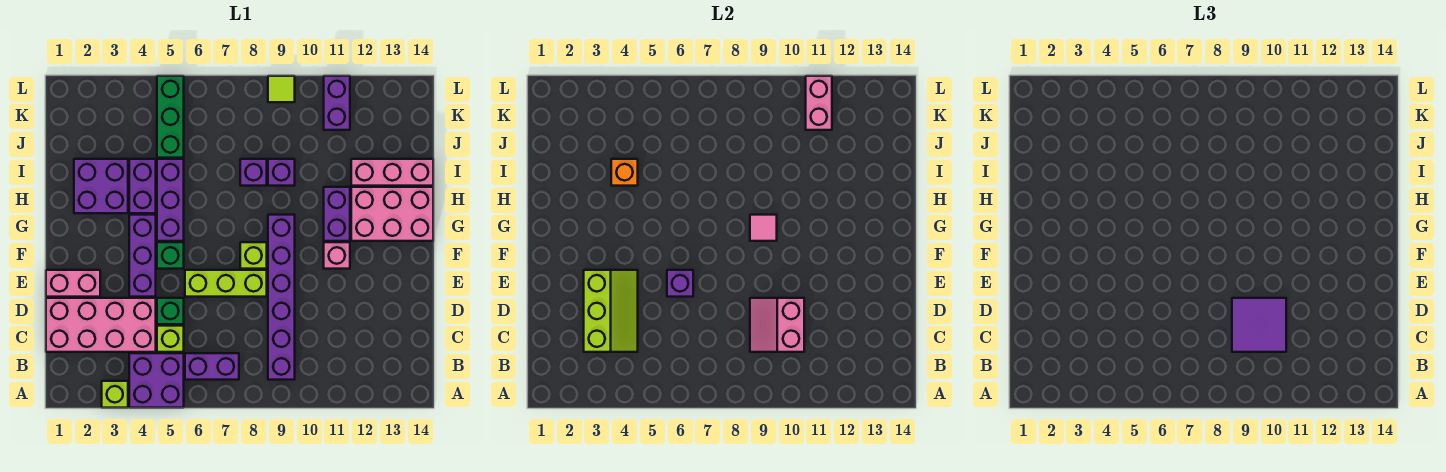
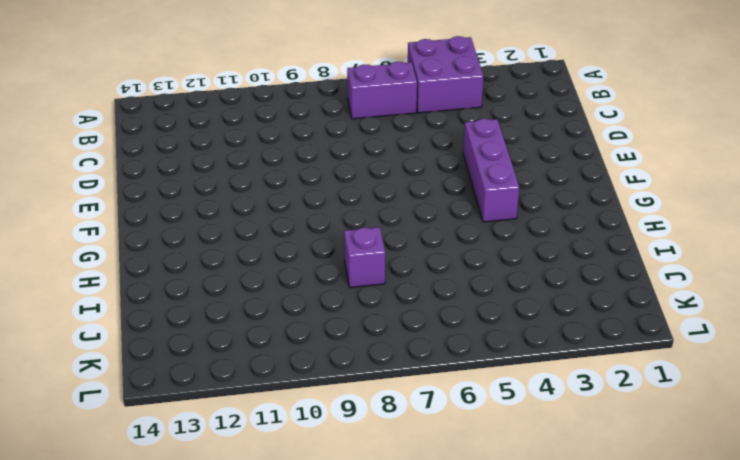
none -> lime brick A3 level 1
none -> purple brick B9:G9 level 1
none -> pink brick C1:D4 level 1
none -> lime brick C5 level 1

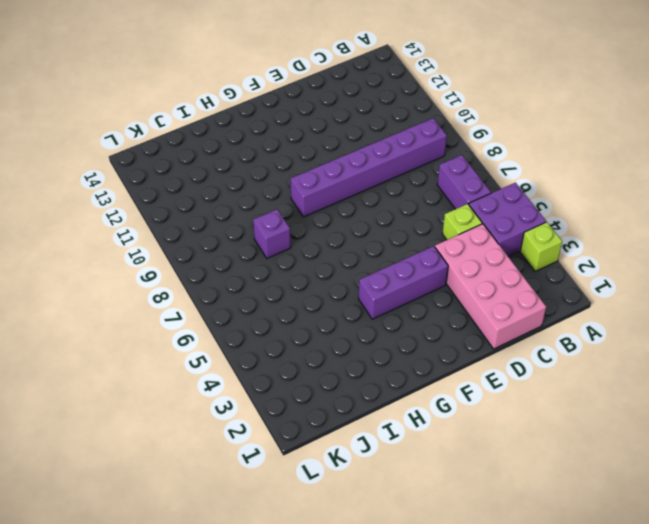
none -> green brick D5 level 1
none -> pink brick E1:E2 level 1
none -> lime brick E6:E8 level 1
none -> green brick F5 level 1

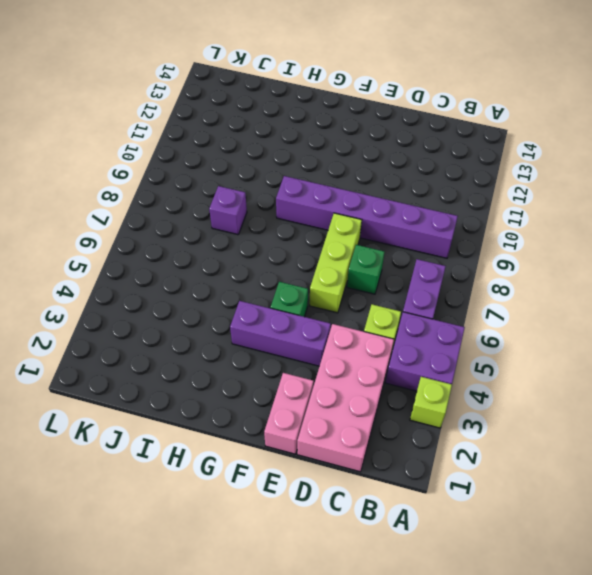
green brick D7 level 1 -> green brick D5 level 1
none -> lime brick F8 level 1
none -> pink brick F11 level 1
none -> purple brick G5:I5 level 1
none -> purple brick G11:H11 level 1

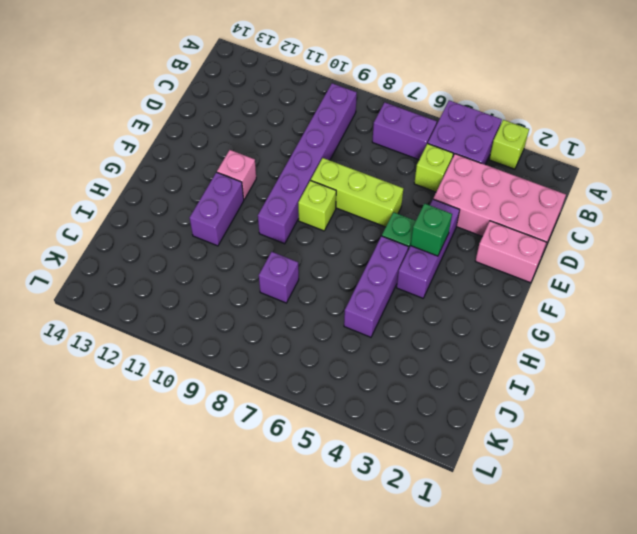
green brick F4 level 2 -> green brick D5 level 1
none -> pink brick G12:H14 level 1
none -> purple brick H2:I3 level 1
none -> purple brick H4:I4 level 1
none -> purple brick I9 level 1

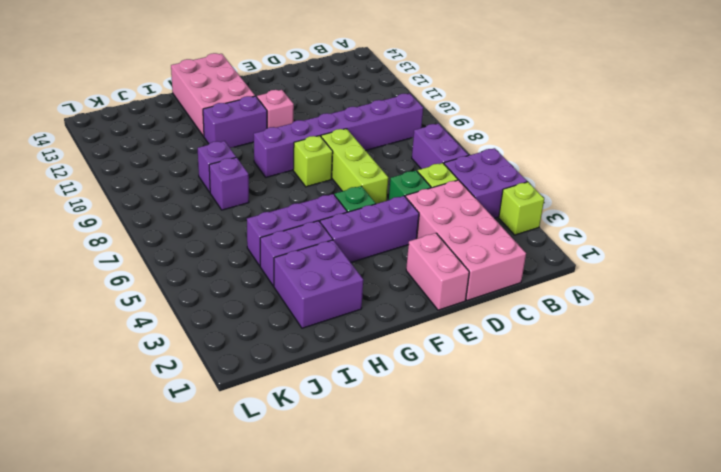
none -> pink brick I12:I14 level 1
none -> green brick J5:L5 level 1
none -> purple brick K11:L11 level 1
none -> lime tile L9 level 1

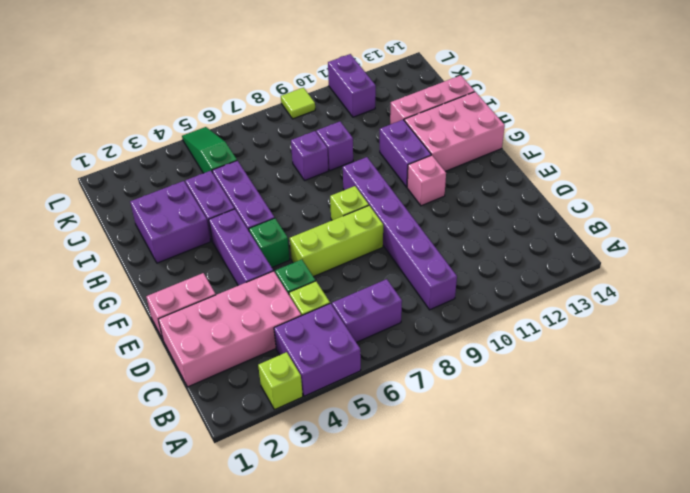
green slope J5:L5 level 1 top J -> green brick J5:L5 level 1
none -> lime slope C3:E4 level 2 top 3
none -> pink slope C9:D10 level 2 top 10
none -> purple brick E6 level 2
none -> pink tile G9 level 2

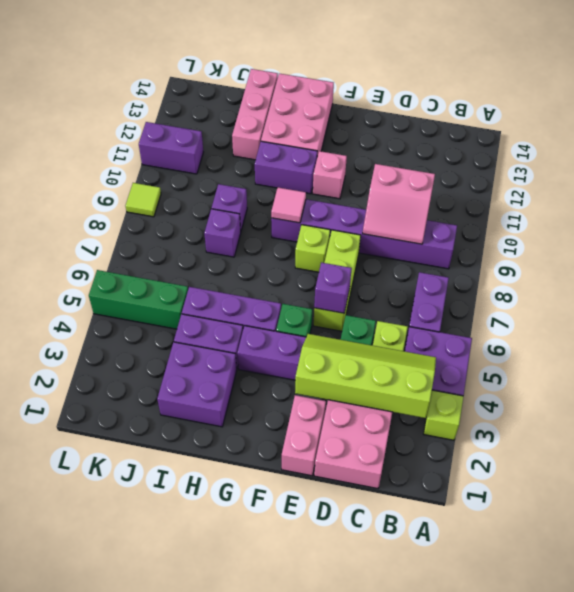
lime slope B3:E4 level 2 top 3 -> lime slope C3:E4 level 2 top 3
none -> orange brick I4 level 2
none -> pink brick K11:L11 level 2
none -> purple tile C9:D10 level 3

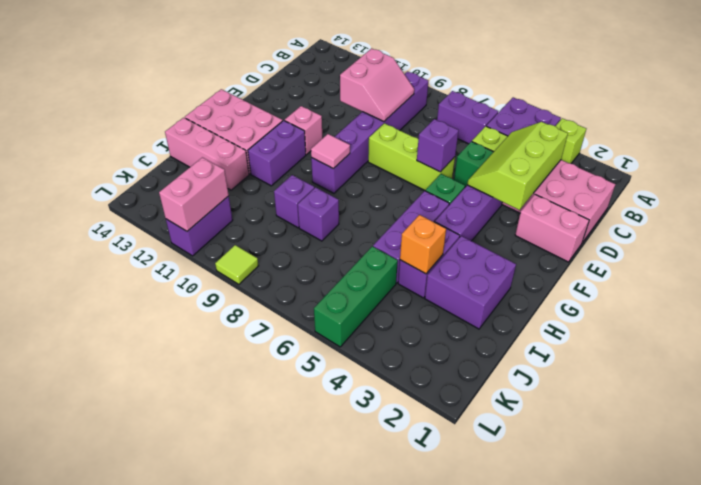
none -> lime brick F8 level 1
none -> purple tile C9:D10 level 3

